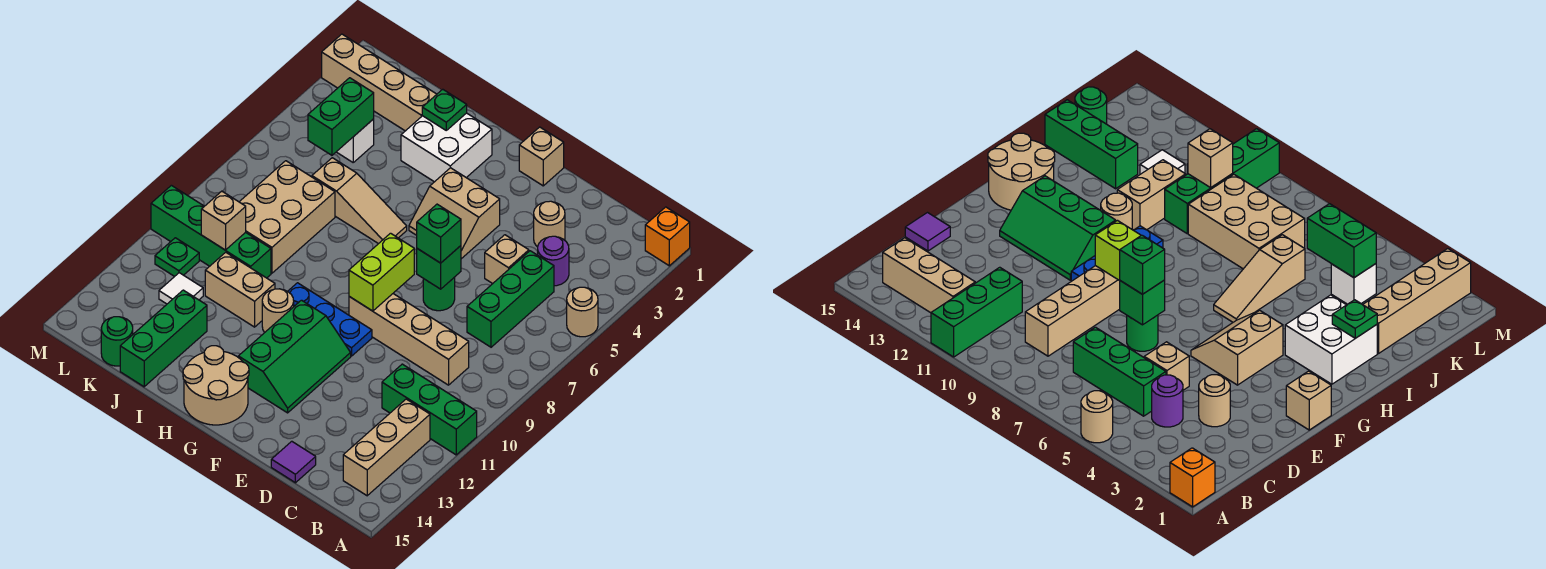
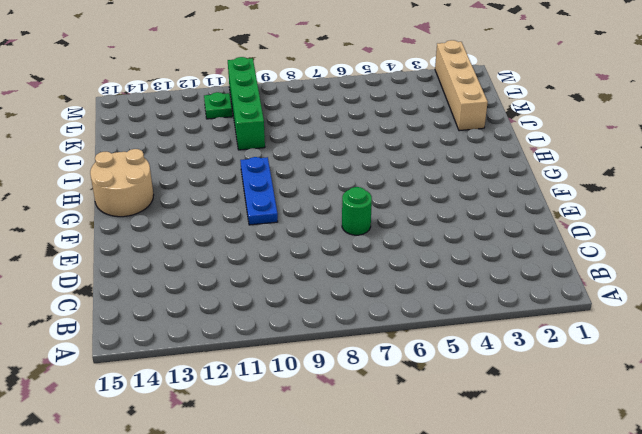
none -> orange brick A1 level 1
none -> tan round brick A5 level 1
none -> green brick A11:C11 level 1
none -> tan brick B12:B14 level 1

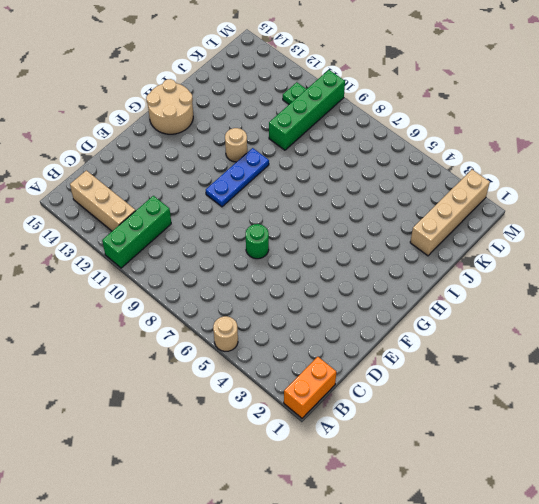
orange brick A1:B1 level 1 -> orange brick A1 level 1
none -> purple round brick C4 level 1
none -> green brick C5:C7 level 1
none -> tan brick C9:F9 level 1
none -> tan round brick D3 level 1

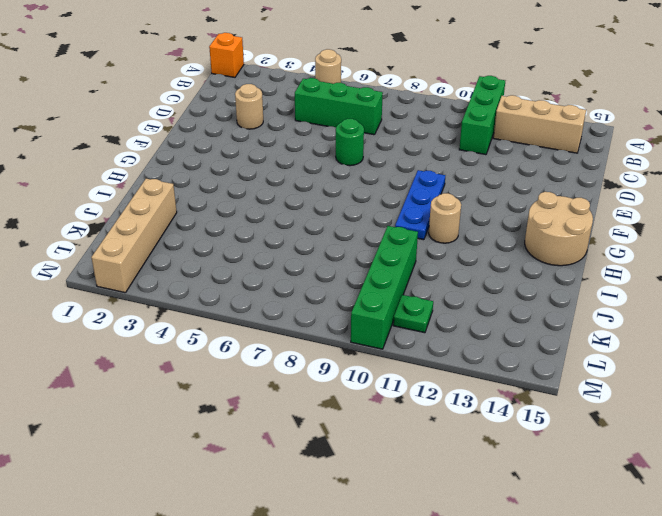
none -> purple round brick C4 level 1
none -> tan brick C9:F9 level 1
none -> tan brick D5 level 1
none -> purple tile D15 level 1

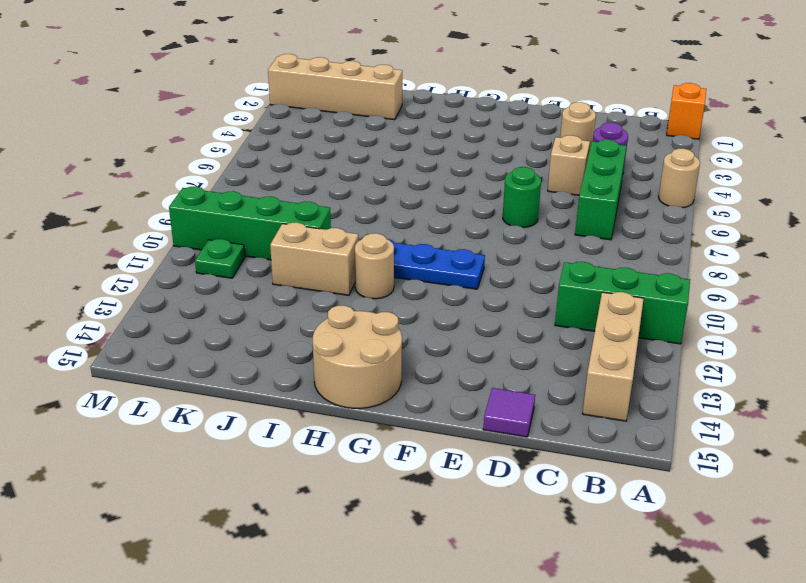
none -> tan brick C9:F9 level 1
none -> tan brick F1 level 1
none -> tan slope F4:G5 level 1 top 4
none -> green slope F11:G13 level 1 top G

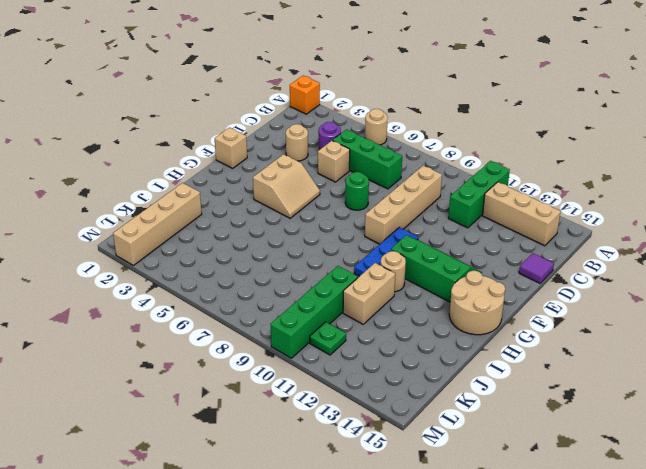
none -> white brick H2:I3 level 1
none -> tan slope H6:J6 level 1 top J
none -> tan brick J7:K9 level 1
none -> green brick J13:J15 level 1

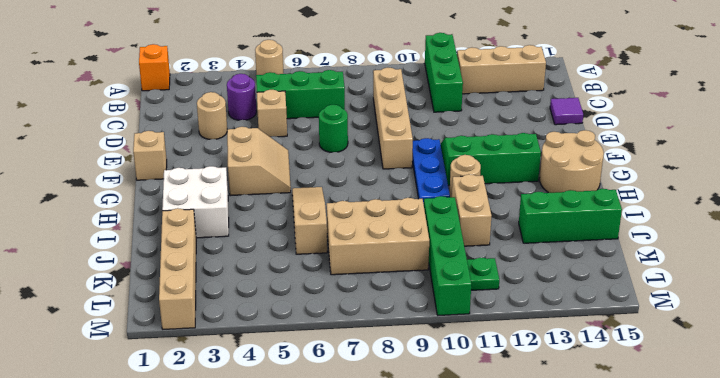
none -> white brick K4 level 1
none -> white tile K12 level 1
none -> green round brick K15 level 1
none -> green brick E7 level 2

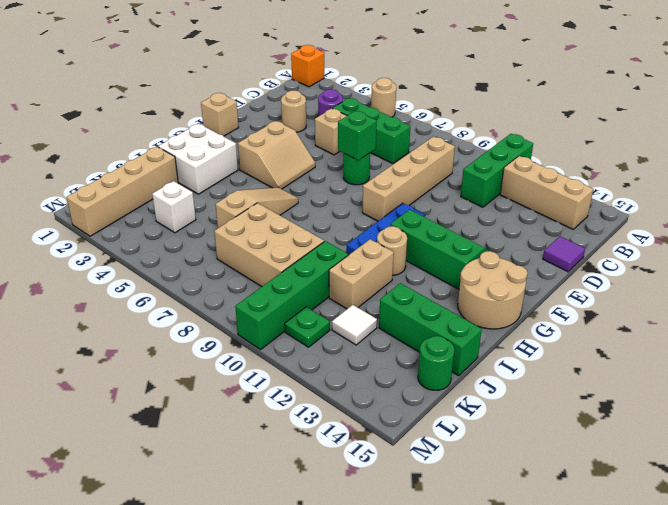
none -> lime brick F8:F9 level 2
none -> green plate I2 level 2
none -> green brick K4:K5 level 2
none -> tan brick K10 level 2

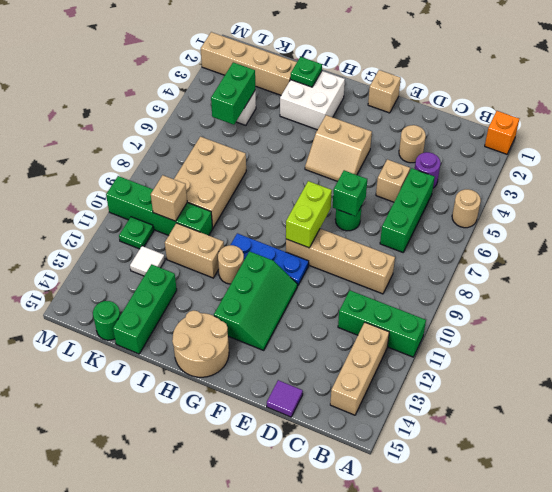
none -> tan slope H6:J6 level 1 top J
none -> green brick E7 level 3

